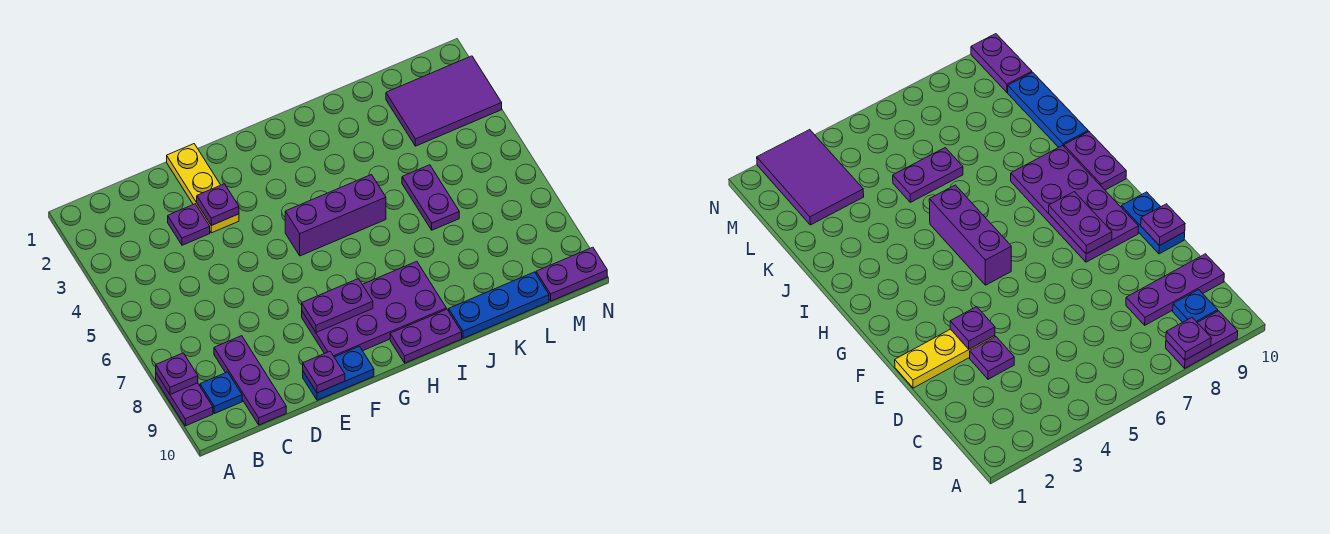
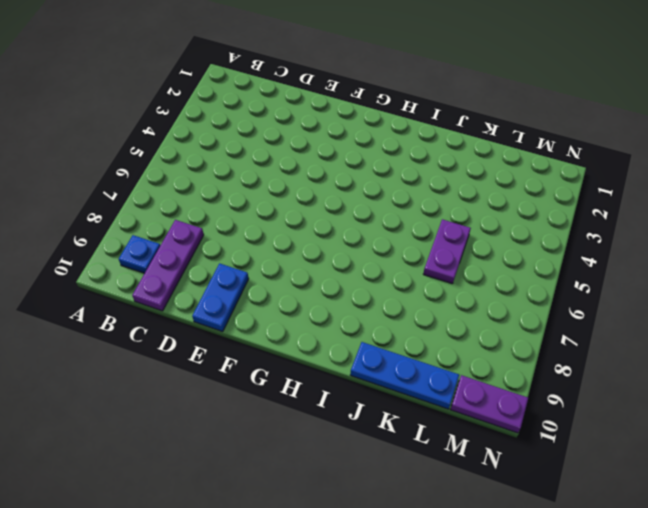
blue plate E9:E10 level 1 -> blue plate E10:F10 level 1
none -> purple plate A8:A9 level 1
none -> purple plate D3 level 1
none -> yellow plate E1:E3 level 1

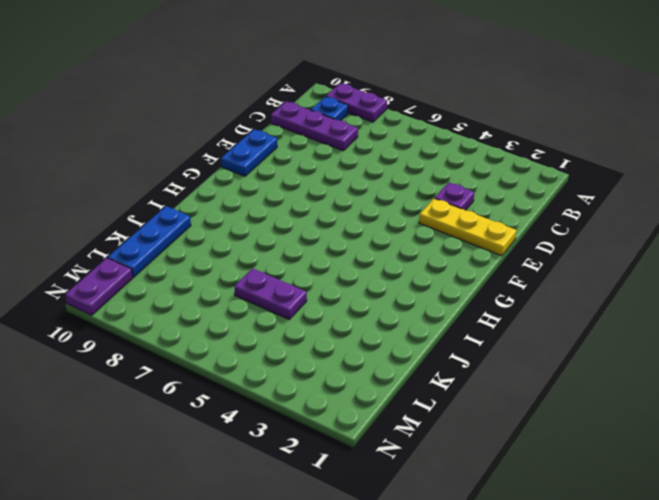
none -> purple plate F8:I9 level 1
none -> purple brick G5:I5 level 1
none -> purple plate H10:I10 level 1

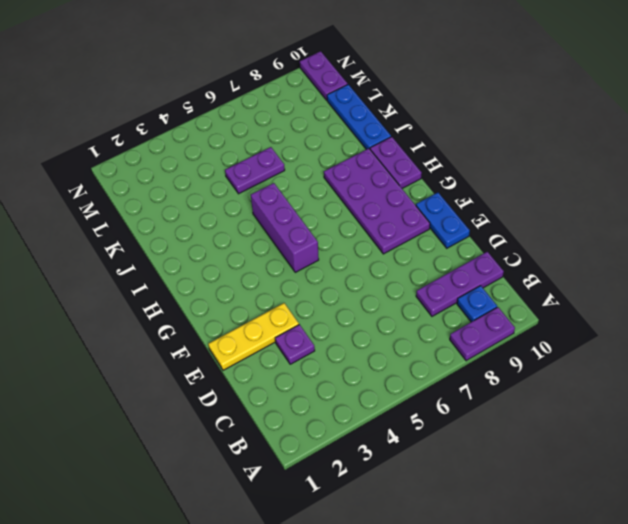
none -> purple tile L2:N3 level 1
none -> purple plate A8 level 2
none -> purple plate E3 level 2

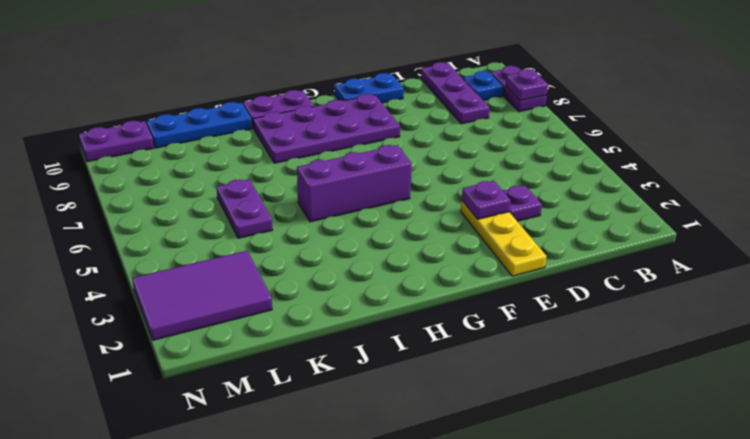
none -> purple plate E10 level 2
none -> purple plate F8:G8 level 2

